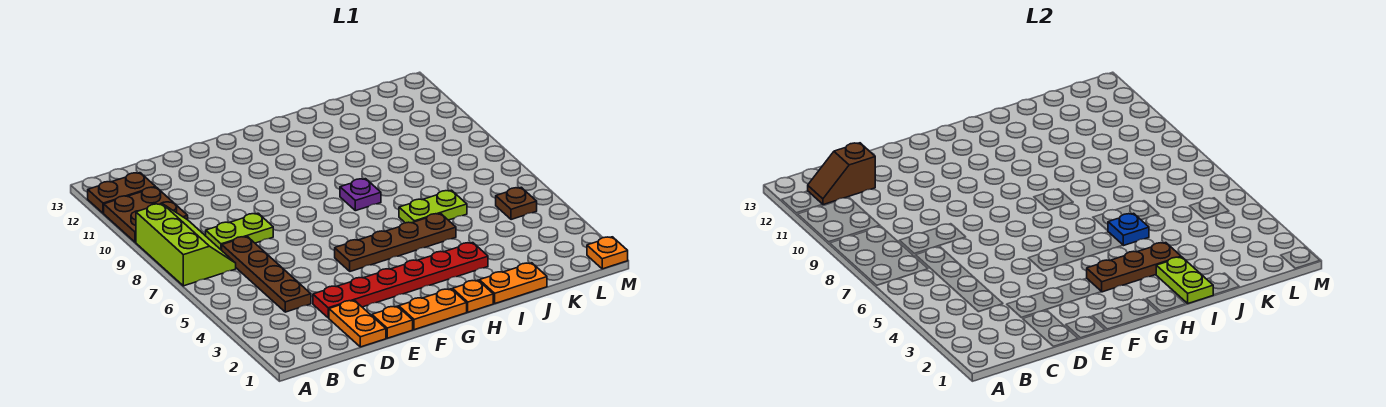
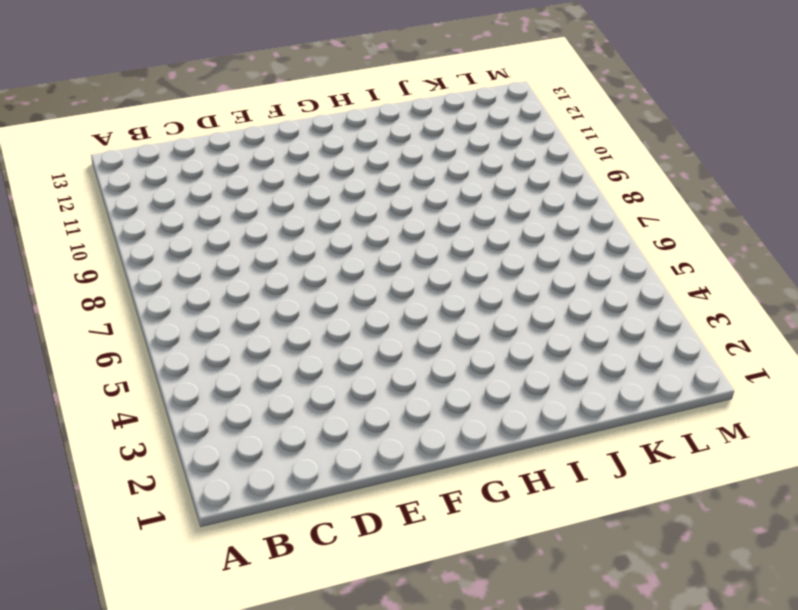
none -> lime slope A7:B9 level 1 top A
none -> brown plate A10:B11 level 1
none -> brown plate A12:B12 level 1

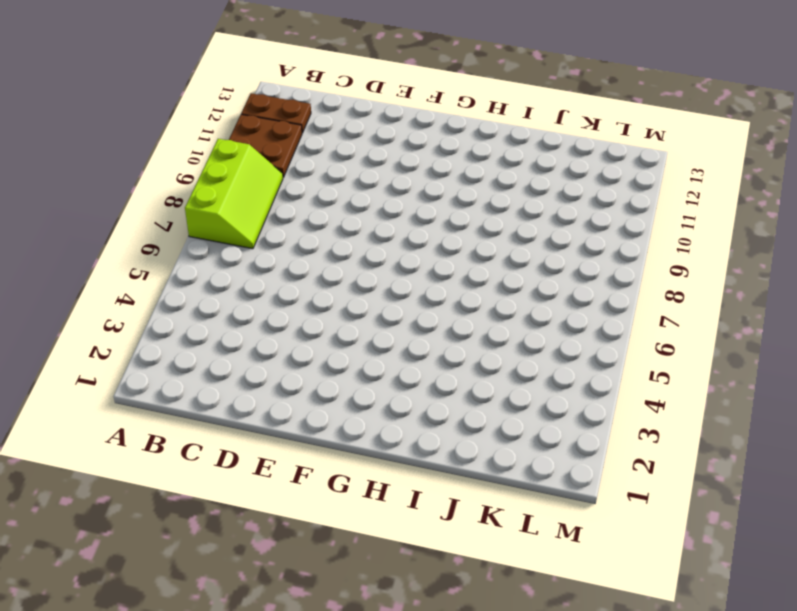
none -> brown plate C4:C7 level 1
none -> lime plate C8:D8 level 1
none -> orange plate D1:D2 level 1

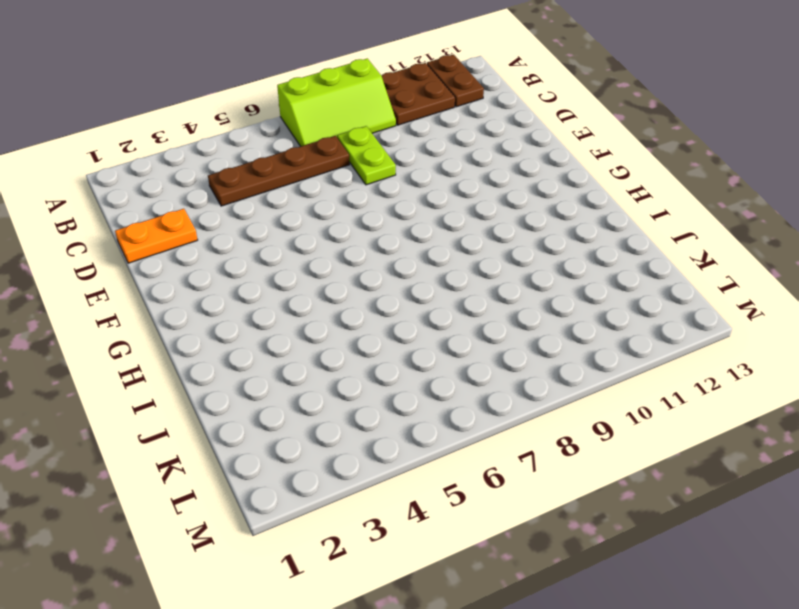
none -> red plate D3:I3 level 1
none -> orange plate E1 level 1
none -> orange plate F1:G1 level 1

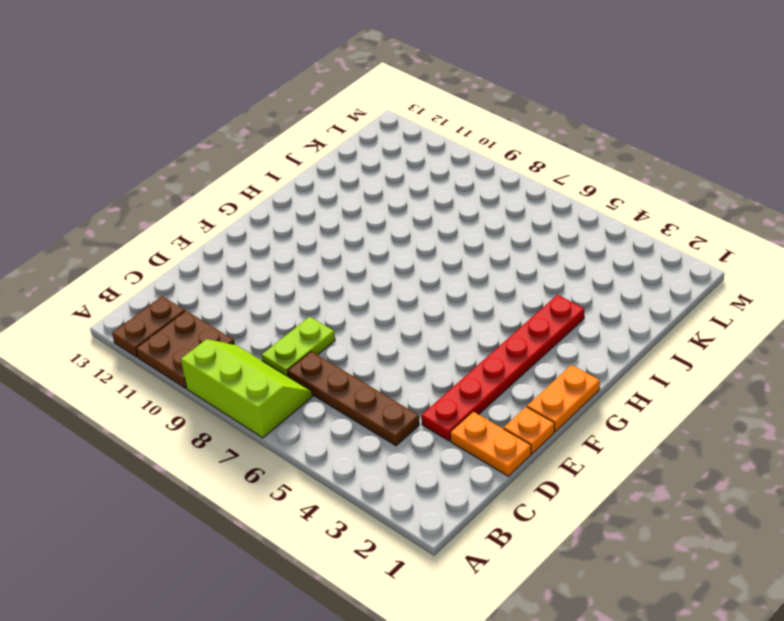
none -> brown plate F5:I5 level 1
none -> orange plate H1 level 1
none -> purple plate H8 level 1

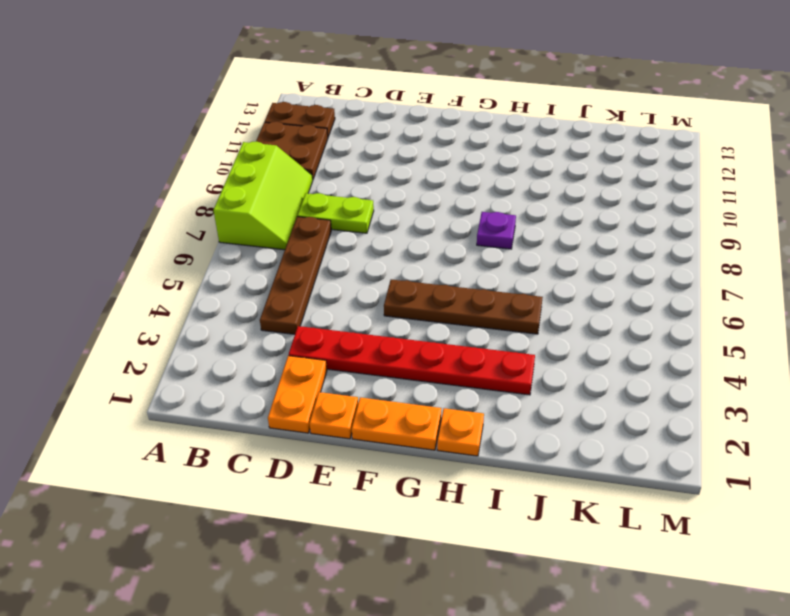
none -> orange plate I1:J1 level 1
none -> lime plate I6:J6 level 1
none -> brown plate L5 level 1

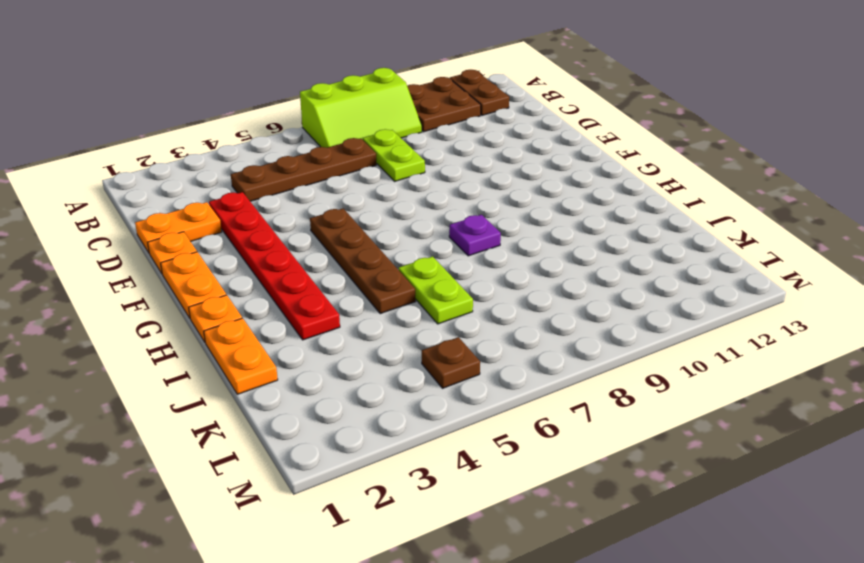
none -> orange plate M1 level 1
none -> brown slope B12:C12 level 2 top C
none -> brown plate G3:I3 level 2

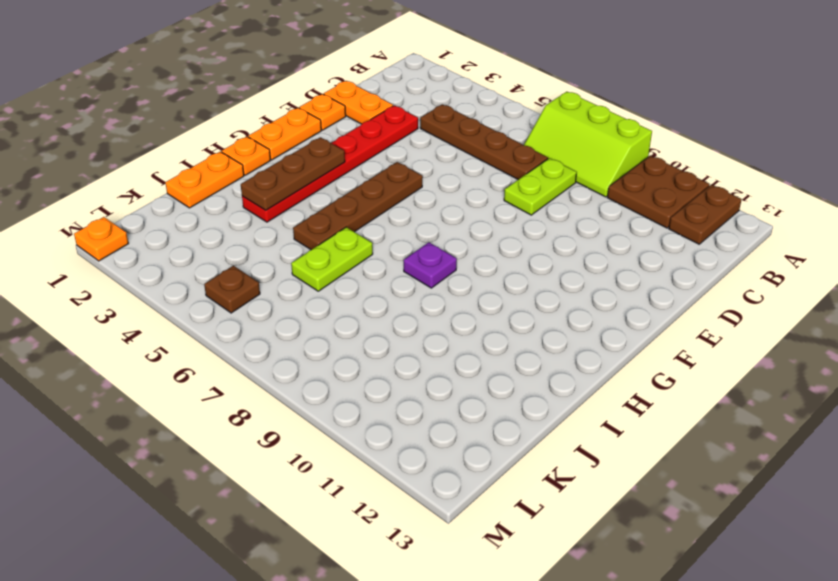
none -> brown slope B12:C12 level 2 top C
none -> lime plate I1:I2 level 2
none -> blue plate I5 level 2

